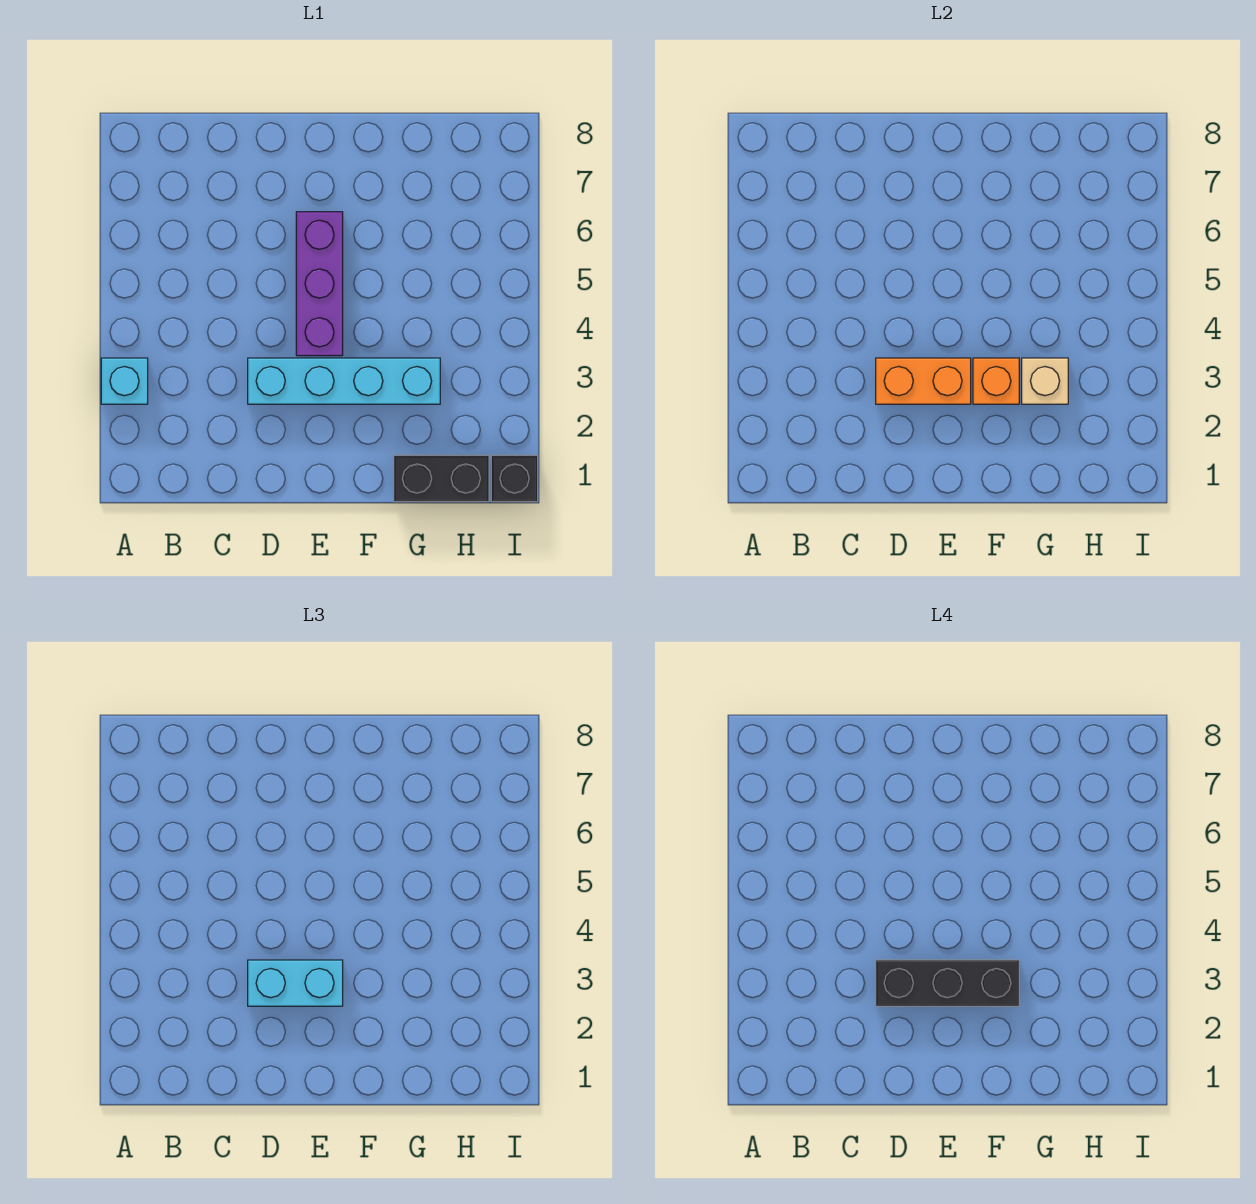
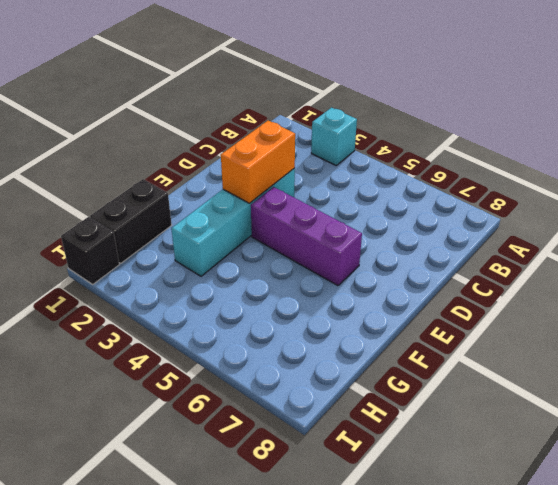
none -> orange brick F3 level 2
none -> tan brick G3 level 2

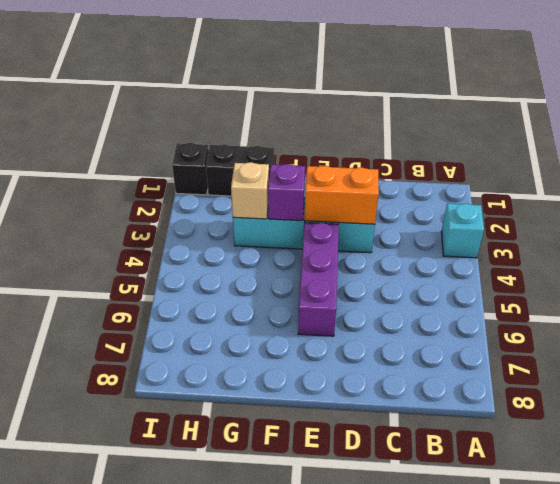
purple brick F3 level 2 -> orange brick F3 level 2
none -> cyan brick D3:E3 level 3
none -> black brick D3:F3 level 4

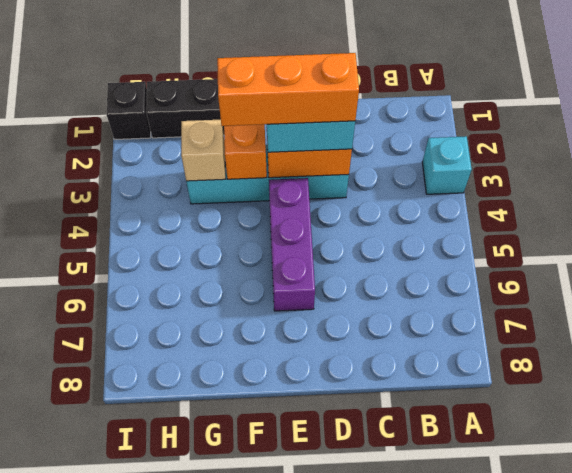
orange brick D3:F3 level 4 -> black brick D3:F3 level 4

